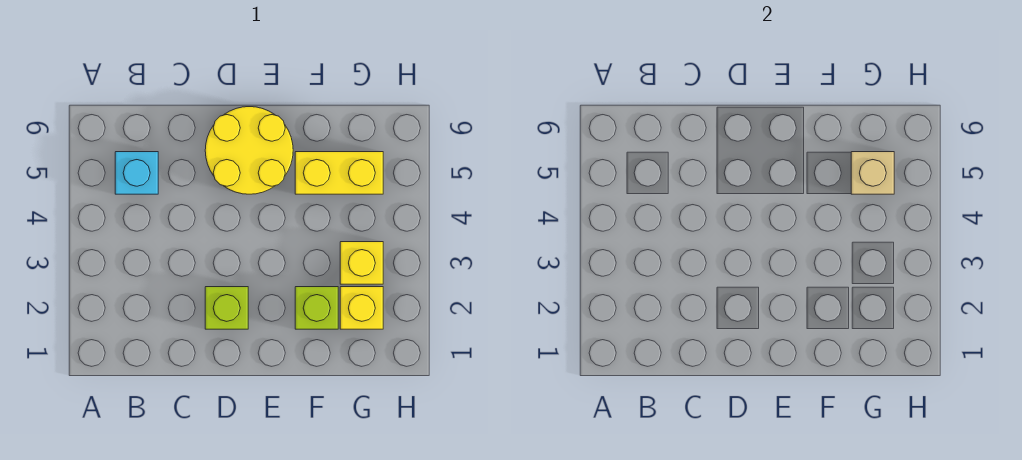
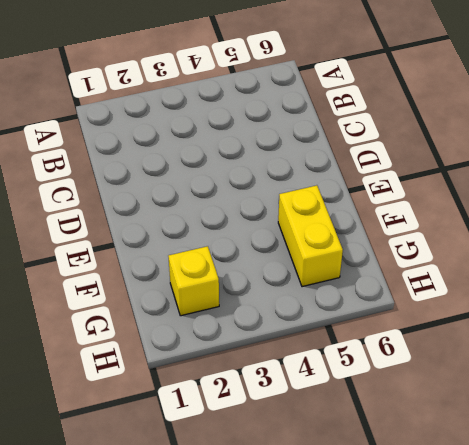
none -> cyan brick B5 level 1
none -> lime brick D2 level 1

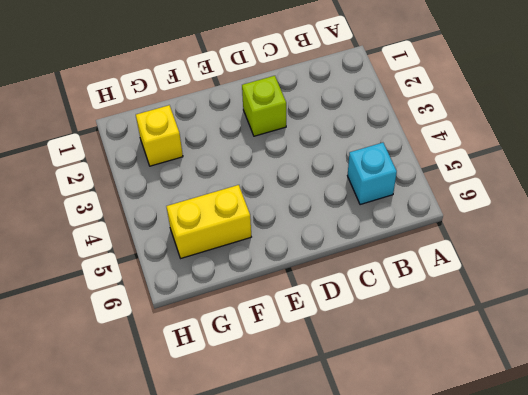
none -> yellow round brick D5:E6 level 1
none -> lime brick F2 level 1

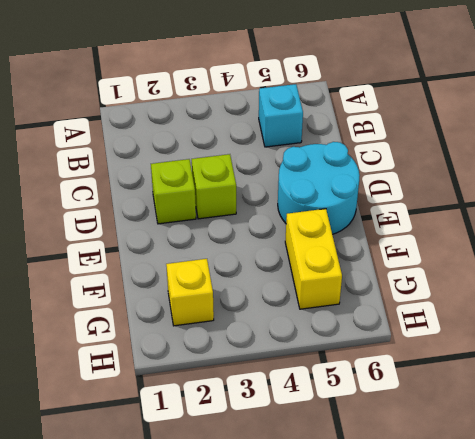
lime brick D3 level 1 -> lime brick F2 level 1
cyan round brick D5:E6 level 1 -> yellow round brick D5:E6 level 1
none -> yellow brick G3 level 1
none -> tan brick G5 level 2

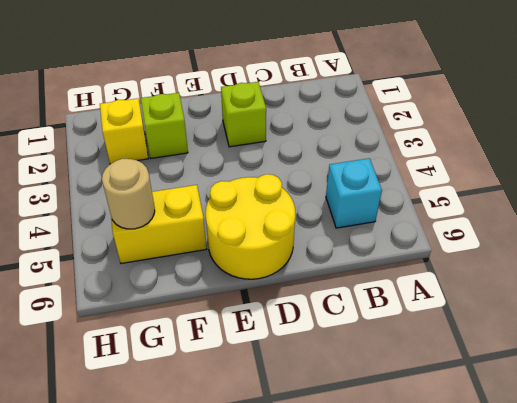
tan round brick G5 level 2 -> tan brick G5 level 2
none -> yellow brick G3 level 1

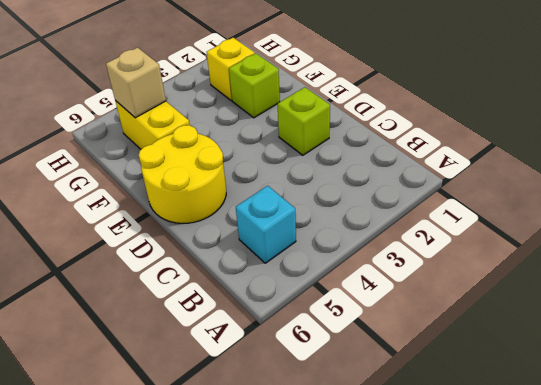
none -> yellow brick G3 level 1

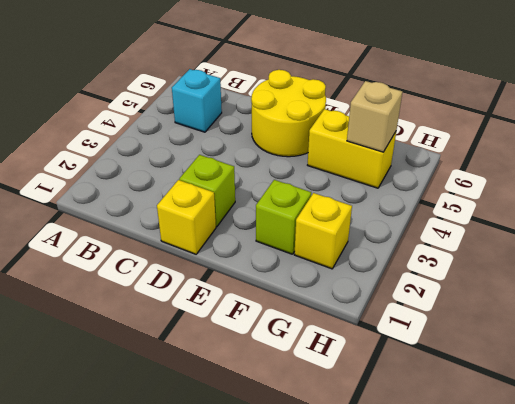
yellow brick D1 level 1 -> yellow brick G3 level 1

